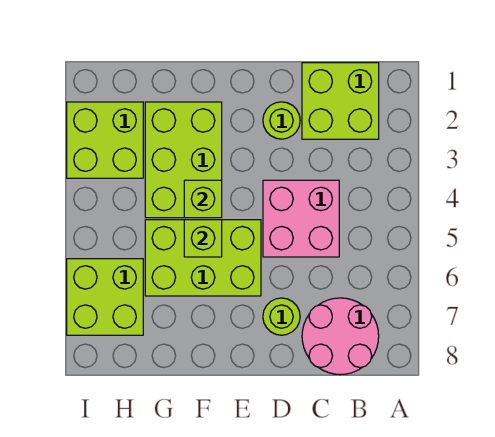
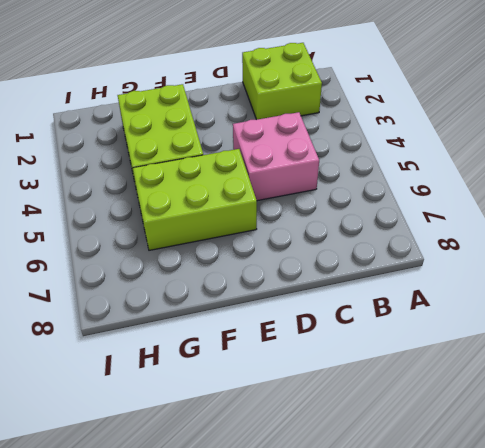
none -> pink round brick B7:C8 level 1
none -> lime round brick D2 level 1

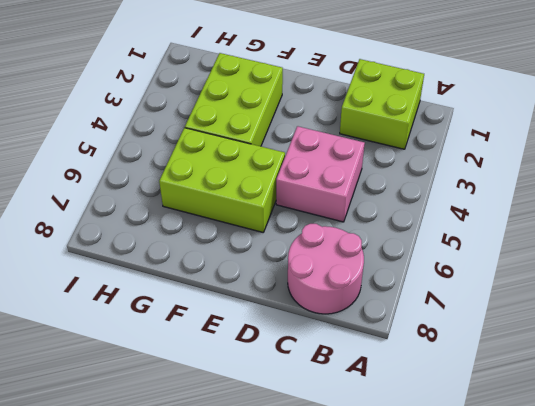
none -> lime round brick D2 level 1
none -> lime round brick D7 level 1

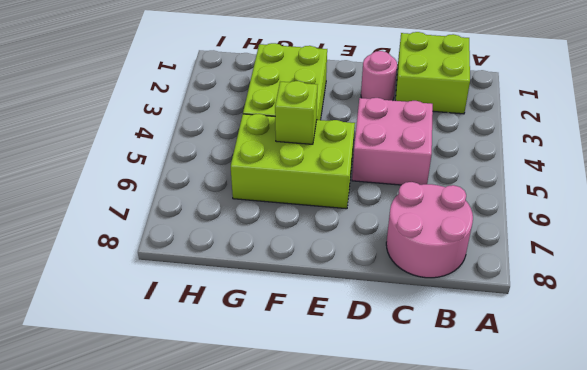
pink round brick D2 level 1 -> lime round brick D2 level 1
none -> lime round brick D7 level 1
none -> lime brick H2:I3 level 1

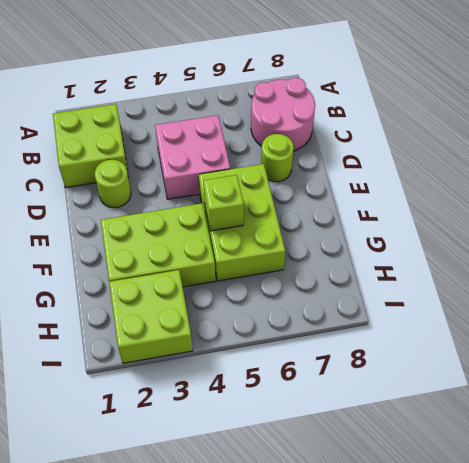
none -> lime brick H6:I7 level 1
none -> lime brick F4 level 2

